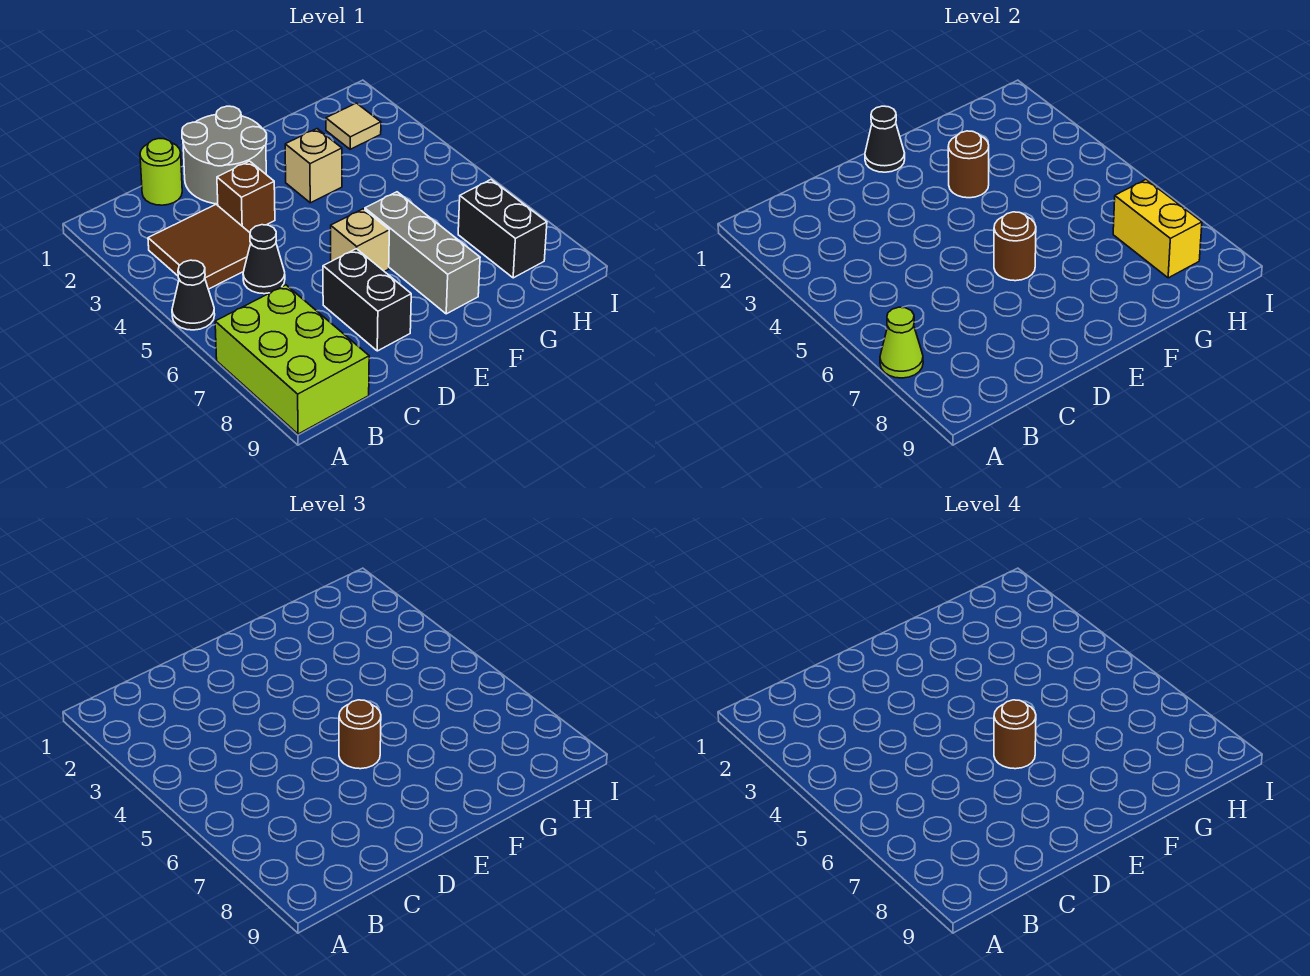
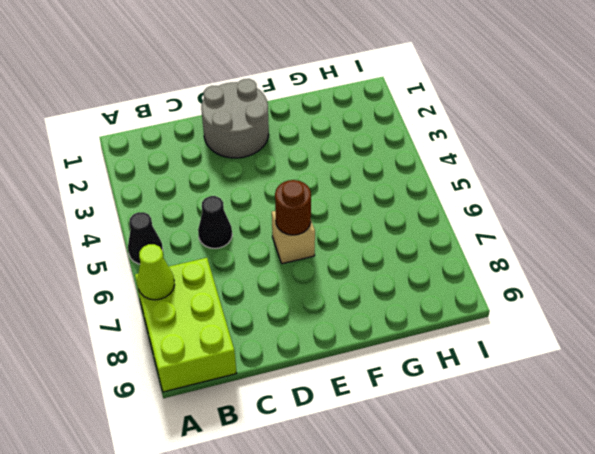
none -> brown tile B3:C4 level 1
none -> lime round brick C1 level 1
none -> brown brick D3 level 1

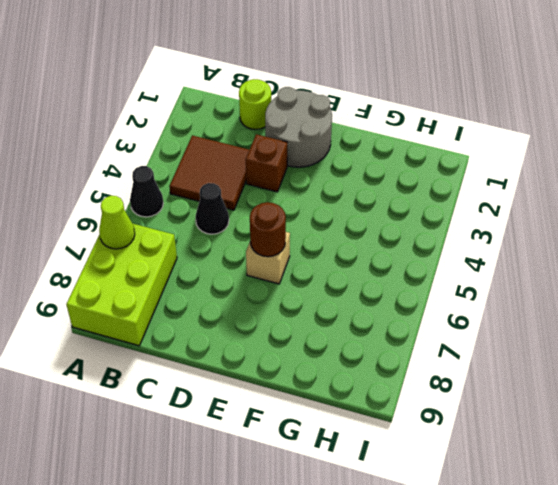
none -> black brick D7:D8 level 1
none -> tan brick F3 level 1
none -> grey brick F6:F8 level 1

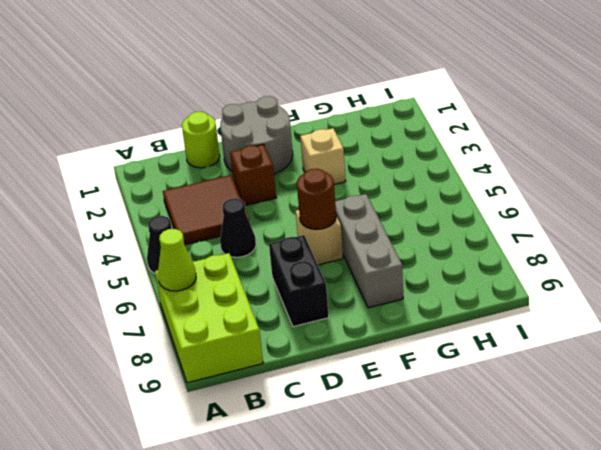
none -> tan tile H2 level 1
none -> black brick H7:H8 level 1
none -> black cone E1 level 2

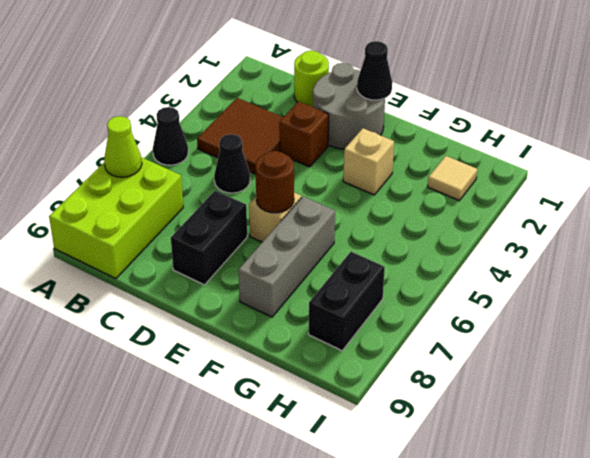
none -> brown round brick F3 level 2
none -> yellow brick H7:H8 level 2
none -> brown round brick E6 level 3

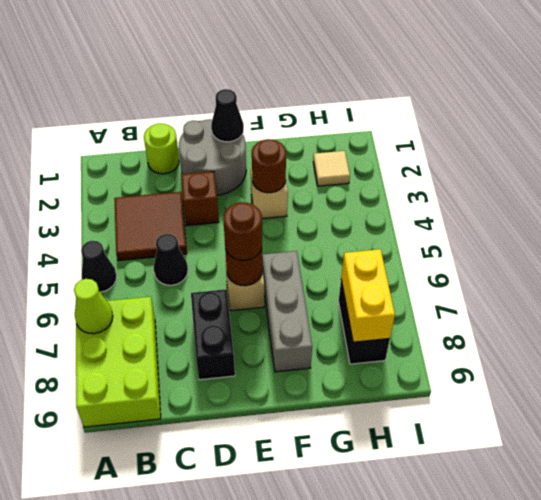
none -> brown round brick E6 level 4

